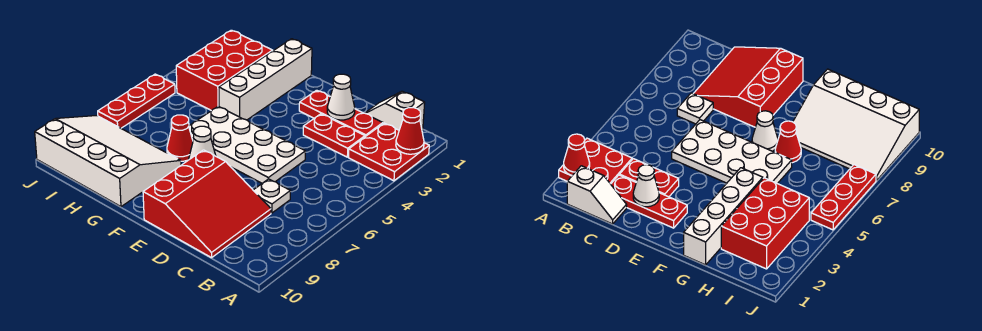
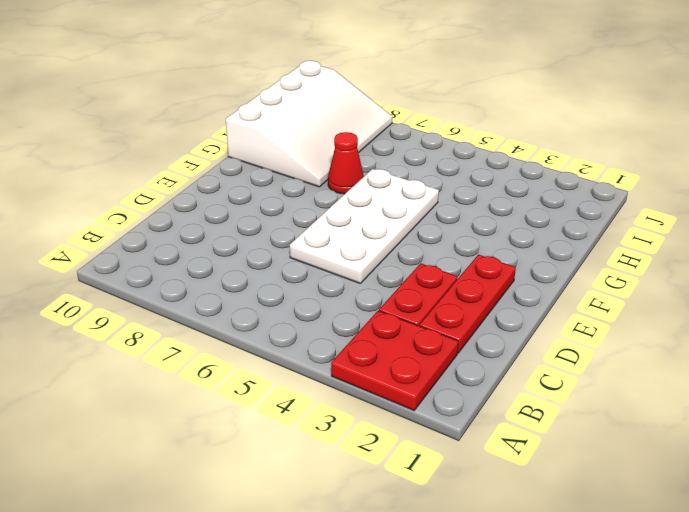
none -> white slope B1:C1 level 1 top B
none -> white plate C7 level 1
none -> red slope C8:E10 level 1 top E

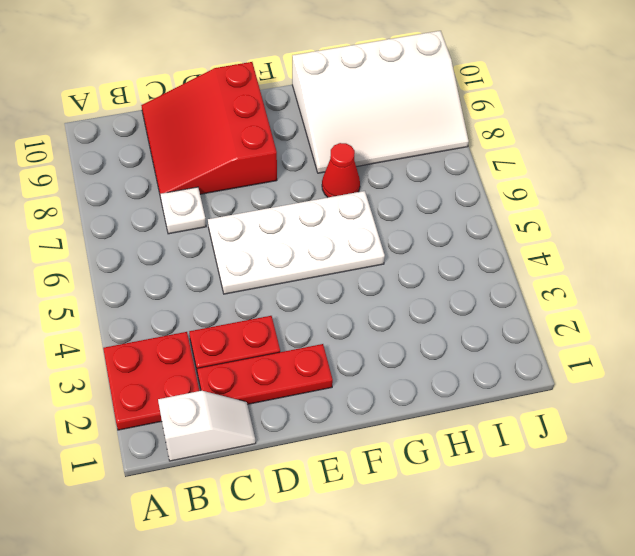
none -> white cone F7 level 1
none -> white brick G1:G4 level 1
none -> red brick H2:I4 level 1

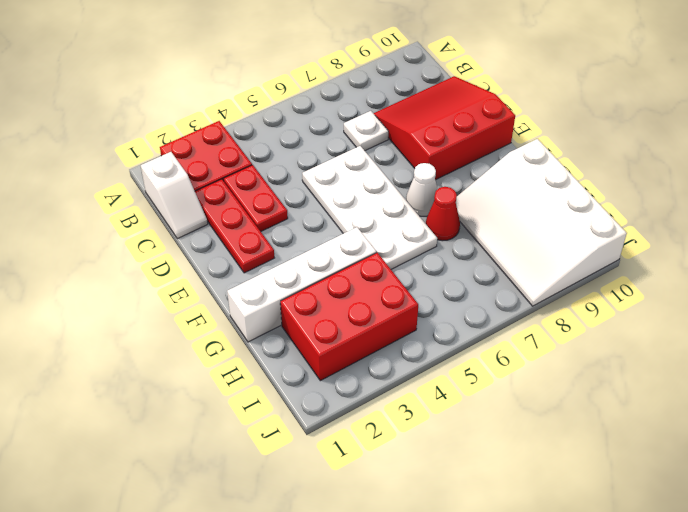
none -> red plate J5:J7 level 1
none -> red cone A2 level 2
none -> white cone D2 level 2

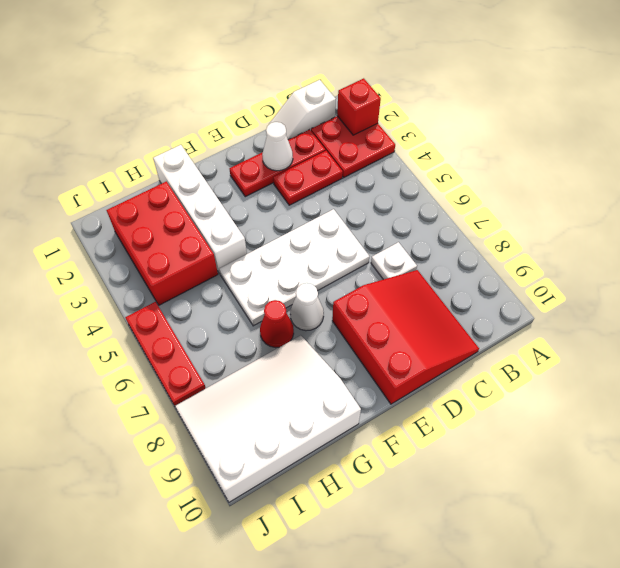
red brick A2 level 2 -> red cone A2 level 2

